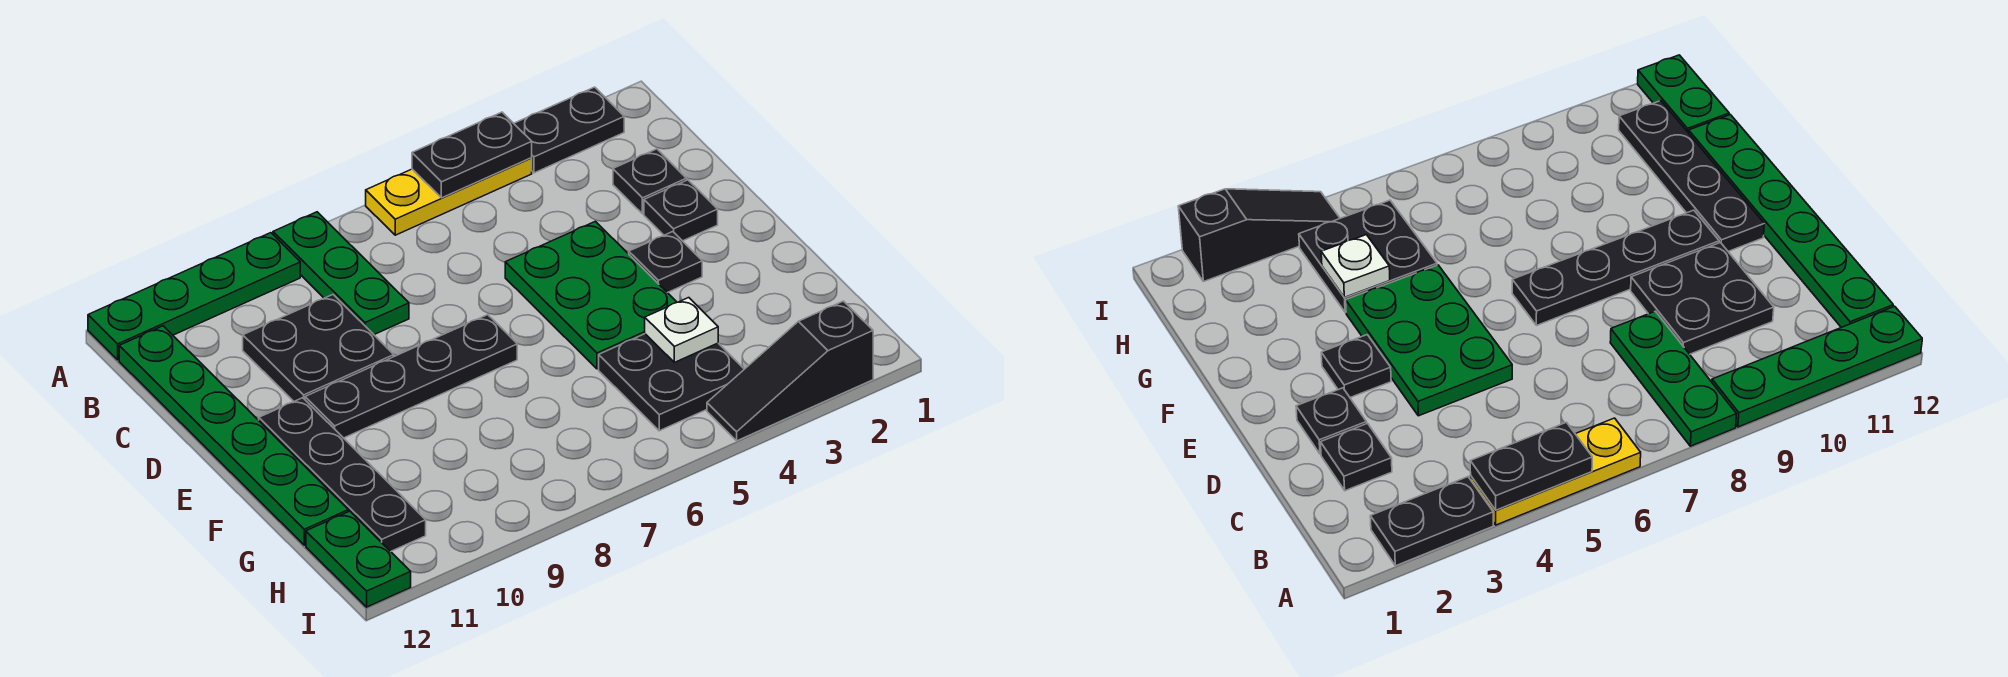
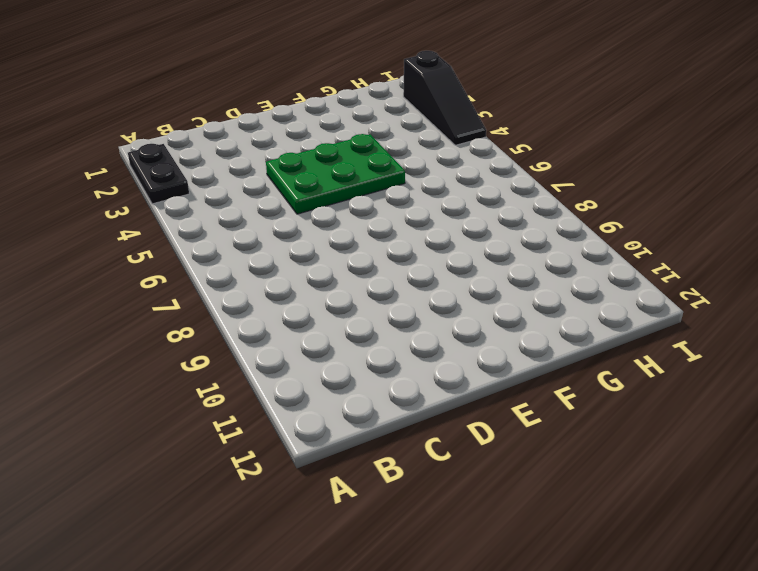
none -> yellow plate A4:A6 level 1
none -> green plate A8:C8 level 1
none -> green plate A9:A12 level 1

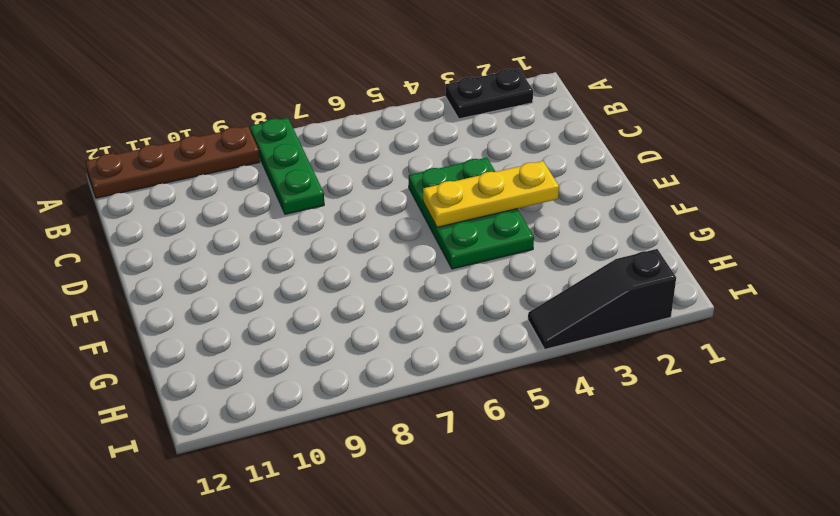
brown plate A9:A12 level 1 -> green plate A9:A12 level 1
yellow plate E3:E5 level 2 -> yellow plate A4:A6 level 1
none -> green plate B12:G12 level 1
none -> black plate C2 level 1
none -> black plate C9:D10 level 1

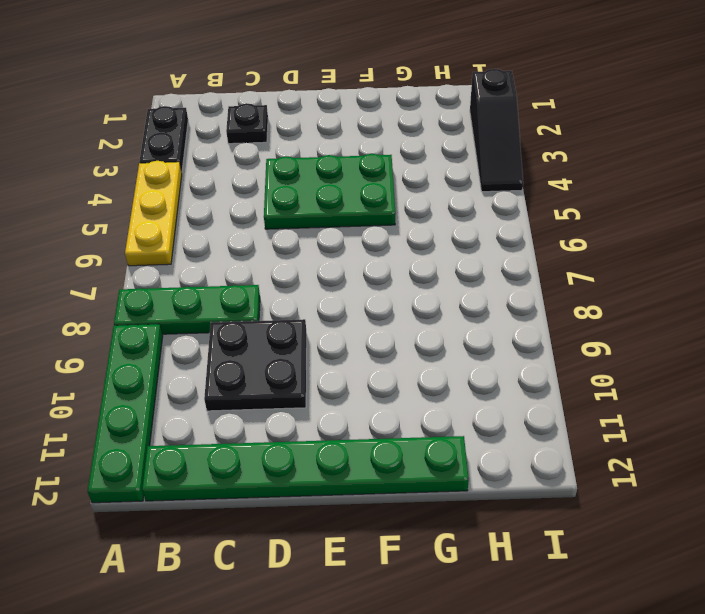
none -> black plate D2 level 1
none -> black plate E3 level 1
none -> black plate E7:E10 level 1

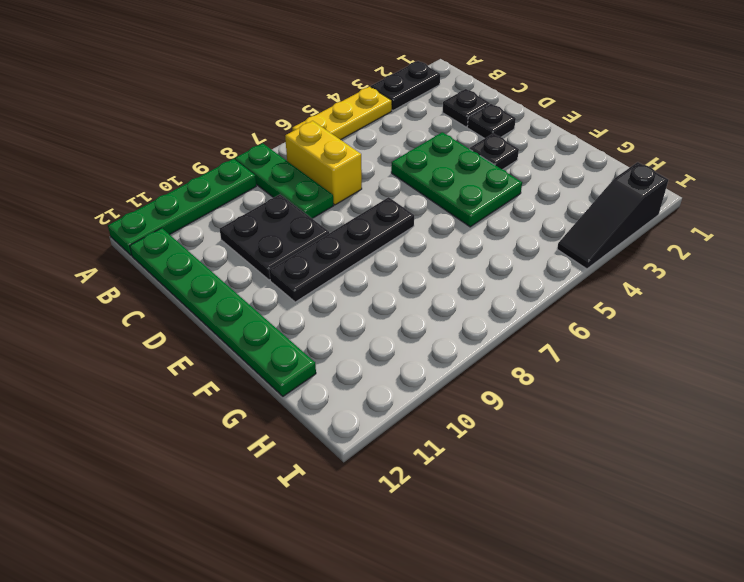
yellow brick B7:C7 level 1 -> none
none -> black plate E11:H11 level 1
none -> black plate G4:H5 level 1
none -> green plate H12:I12 level 1

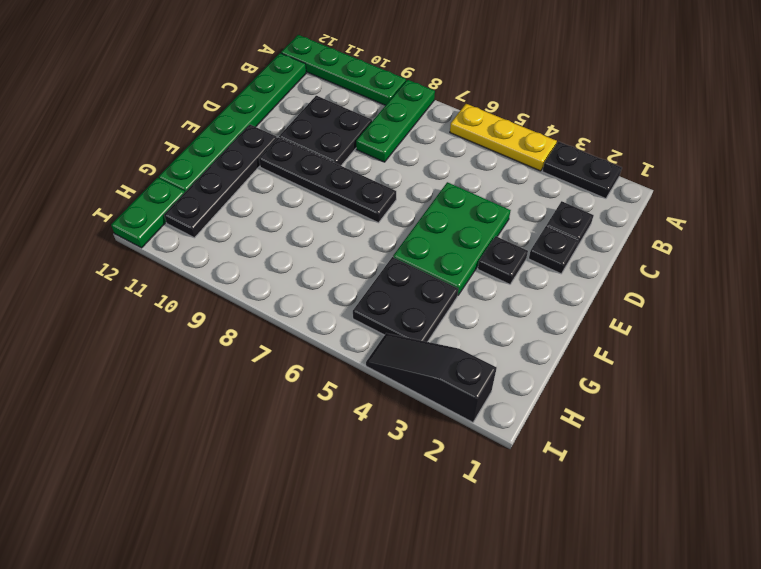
none -> black plate A4:A5 level 2
none -> white plate G4 level 2

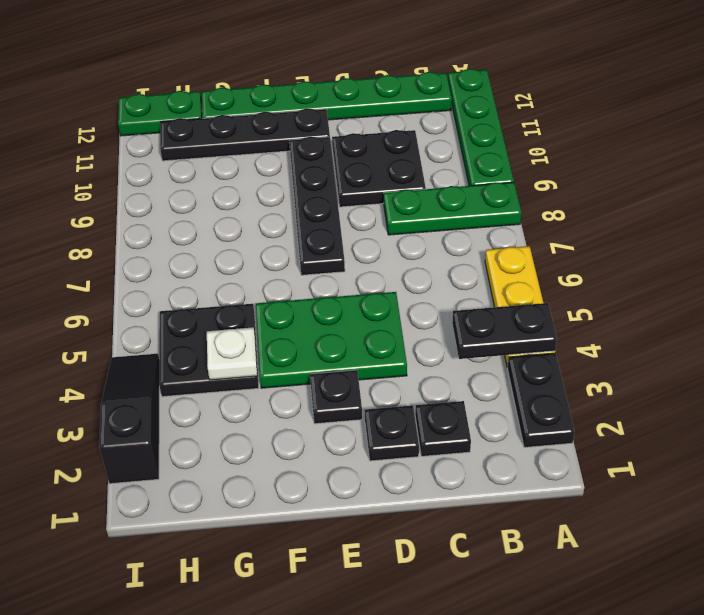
black plate A4:B4 level 2 -> black plate A4:A5 level 2

